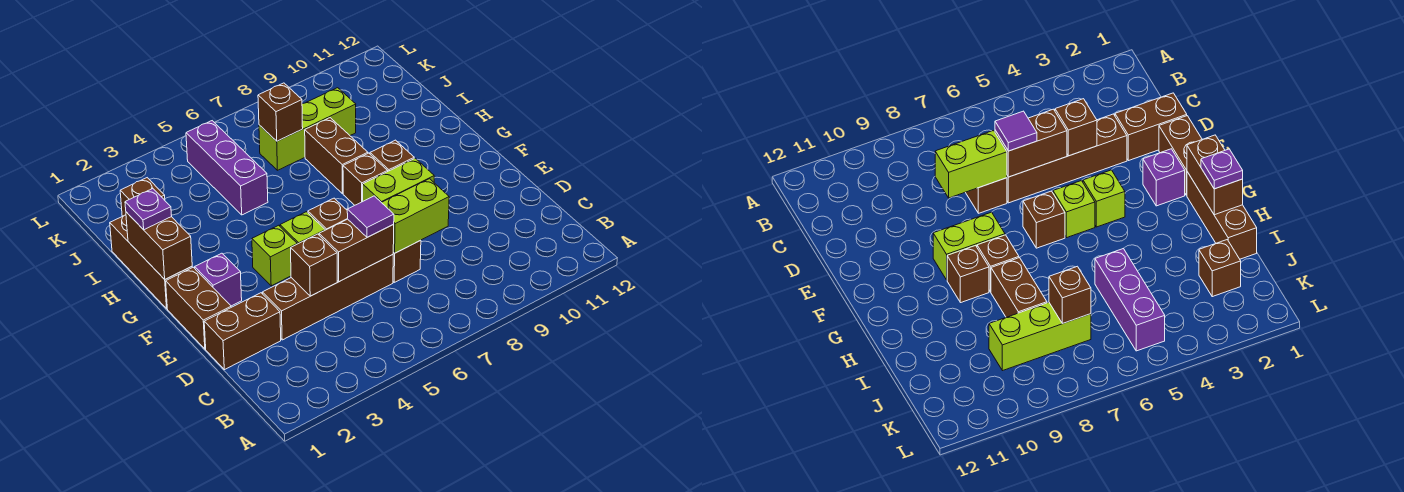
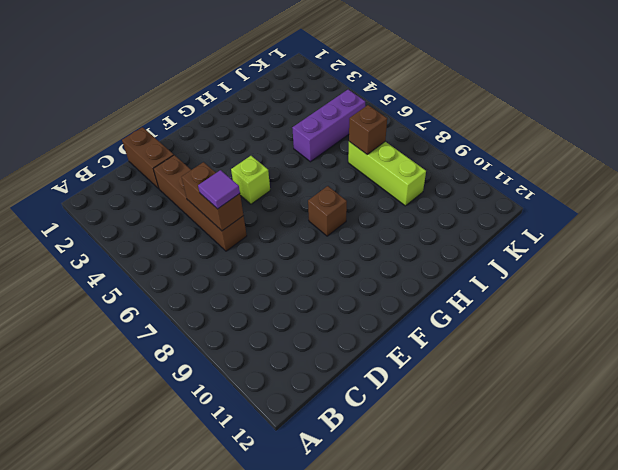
none -> brown brick D7 level 1
none -> brown brick E1:F1 level 1
none -> purple brick F2 level 1

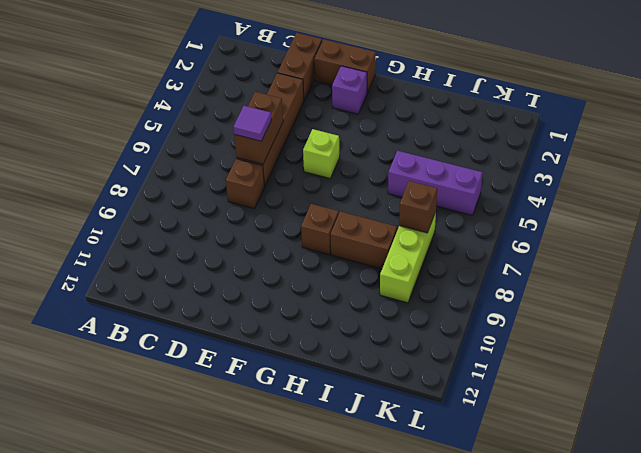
none -> lime brick F4 level 1
none -> brown brick F6 level 1
none -> lime brick F8:F9 level 1

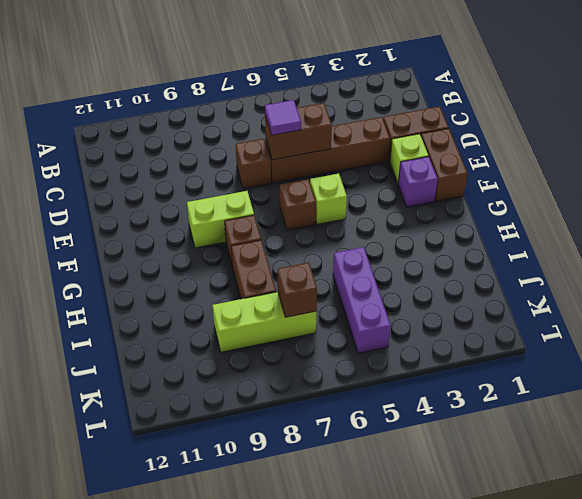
lime brick E2 level 1 -> lime brick F4 level 1
none -> brown brick G1:I1 level 1
none -> brown brick G9 level 1
none -> brown brick J2 level 1

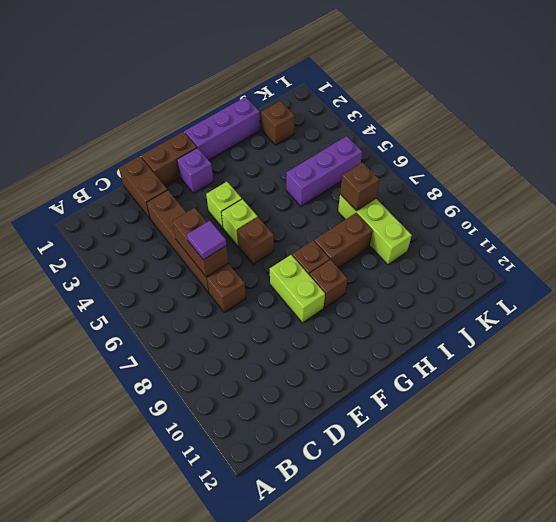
purple brick G1:I1 level 1 -> brown brick G1:I1 level 1
none -> brown brick D4 level 2
none -> lime brick D7:D8 level 2
none -> brown brick G1:H1 level 2

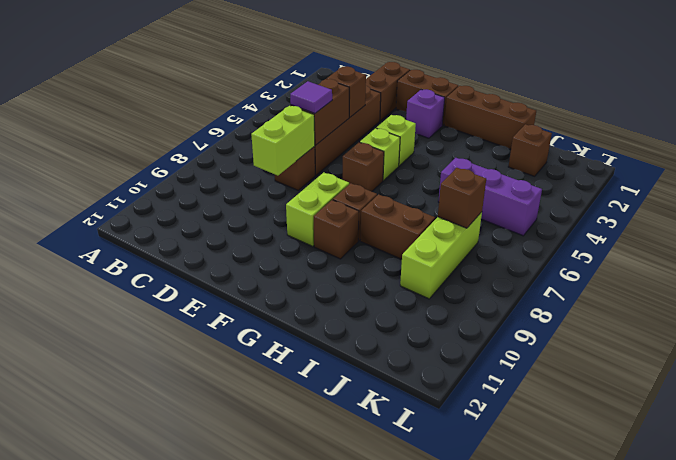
none -> brown brick G1:H1 level 2
none -> purple plate H1 level 3

